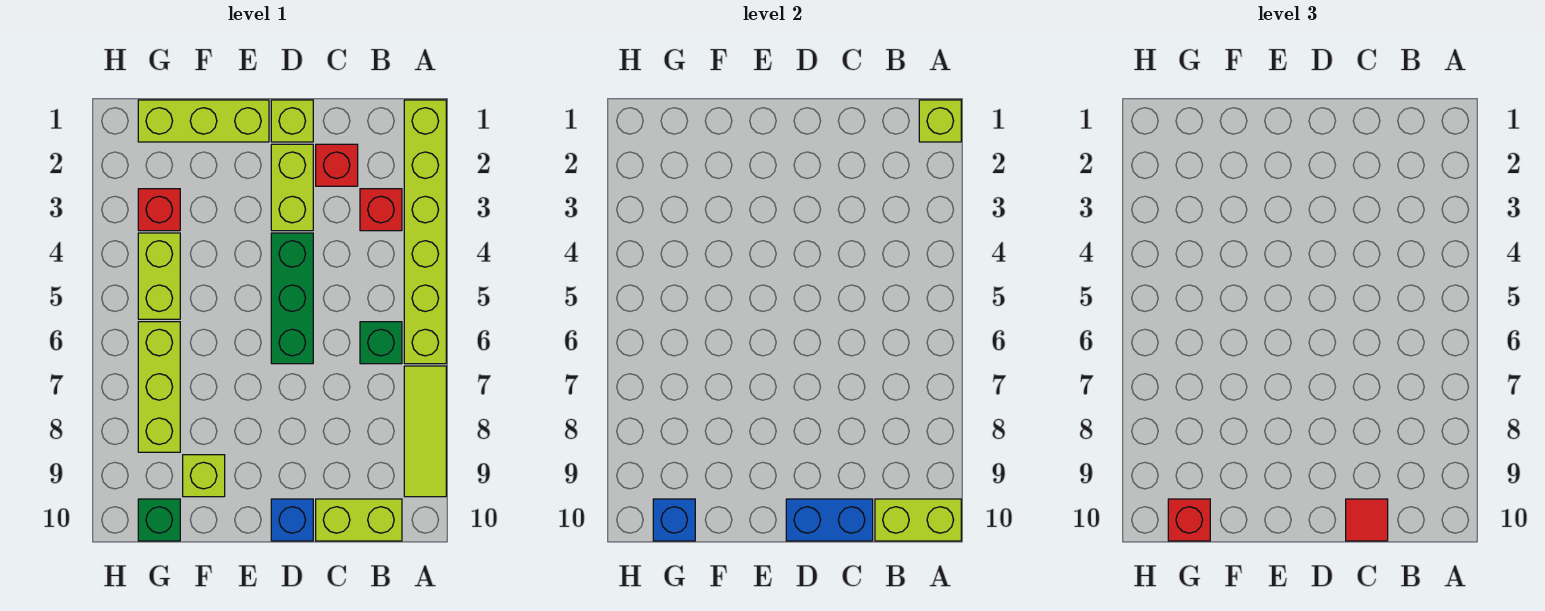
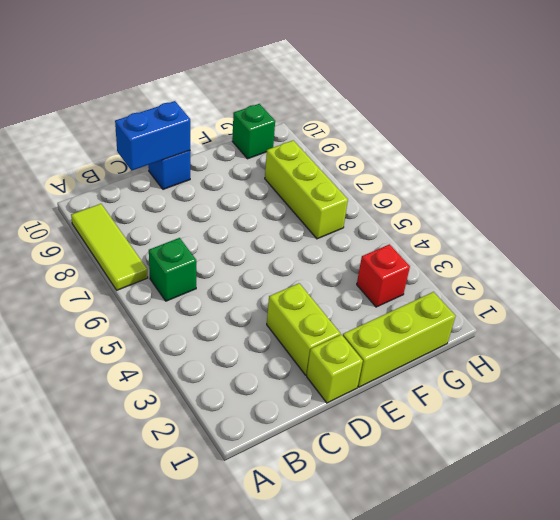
none -> lime brick A1:A6 level 1
none -> red brick B3 level 1
none -> lime brick B10:C10 level 1

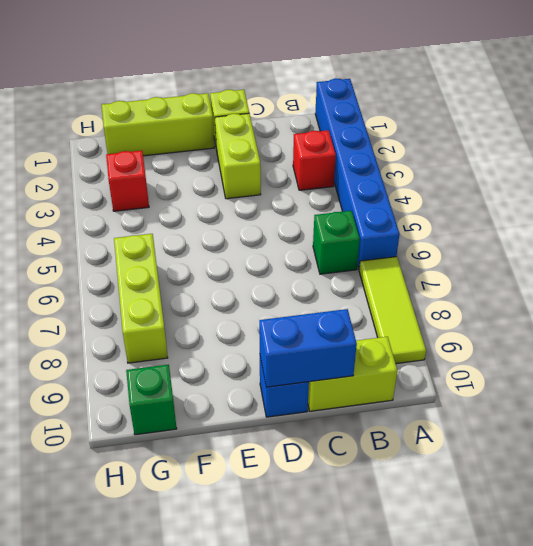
blue brick A1:A6 level 1 -> lime brick A1:A6 level 1
none -> red brick C2 level 1
none -> green brick D4:D6 level 1
none -> lime brick F9 level 1

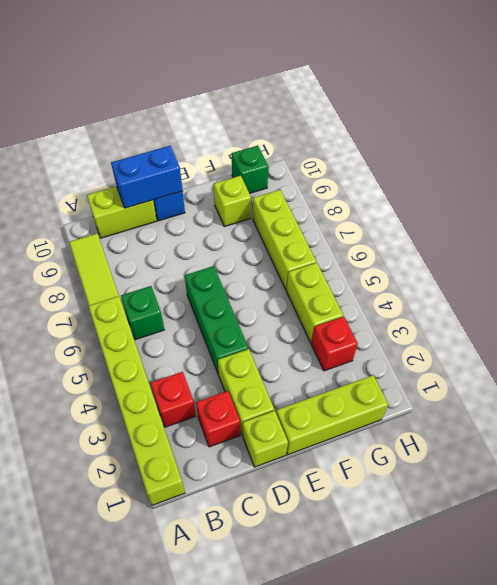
none -> lime brick A1 level 2
none -> lime brick A10:B10 level 2
none -> blue brick G10 level 2

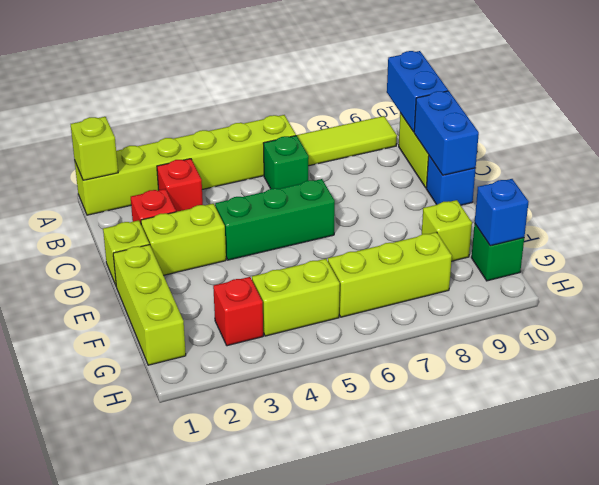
blue brick A10:B10 level 2 -> lime brick A10:B10 level 2
none -> red tile C10 level 3
none -> red brick G10 level 3

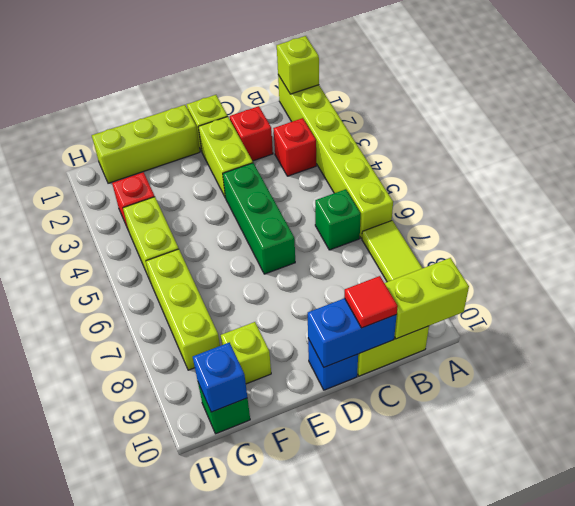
none -> red brick G10 level 3

